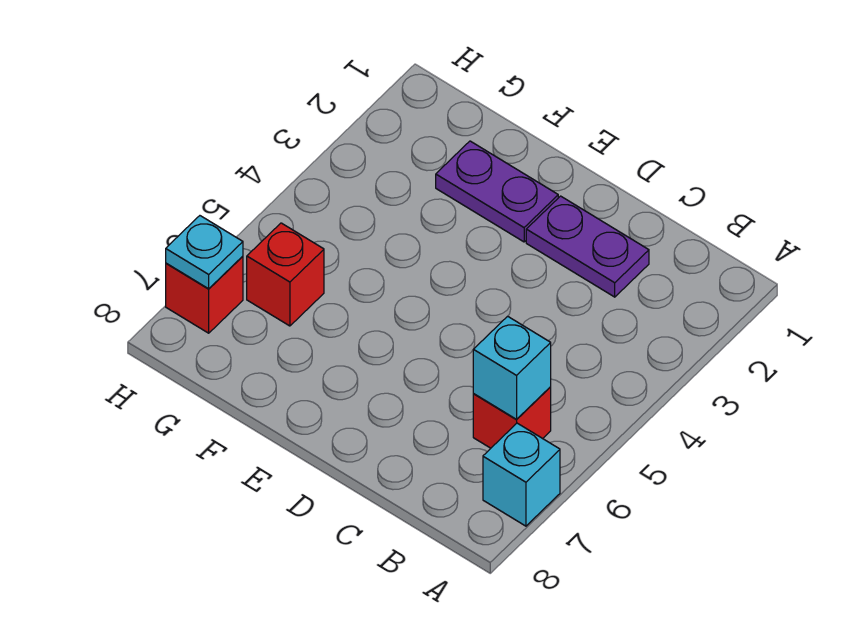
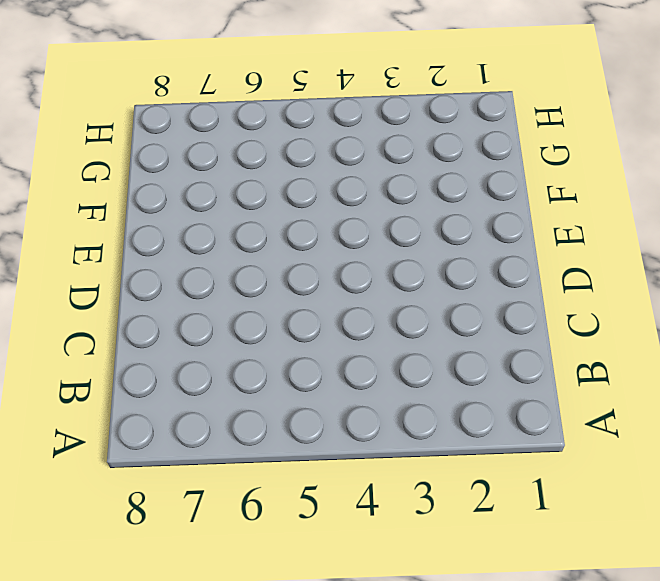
none -> cyan brick A7 level 1
none -> red brick B6 level 1

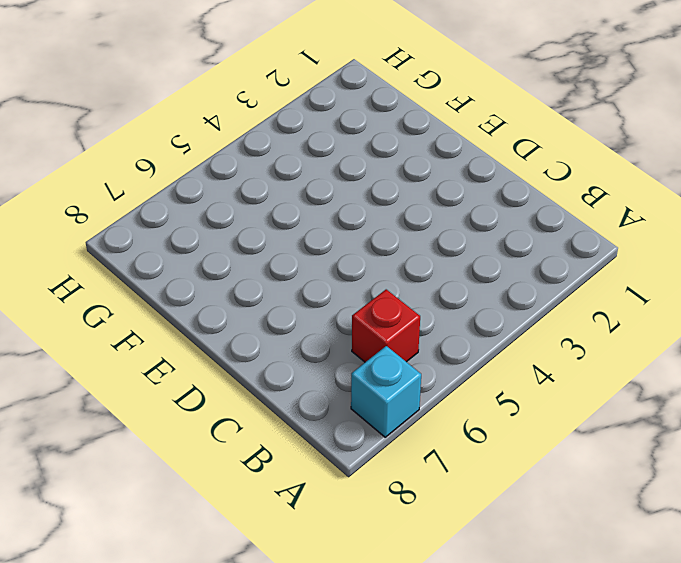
none -> purple plate C2:D2 level 1
none -> purple plate E2:F2 level 1

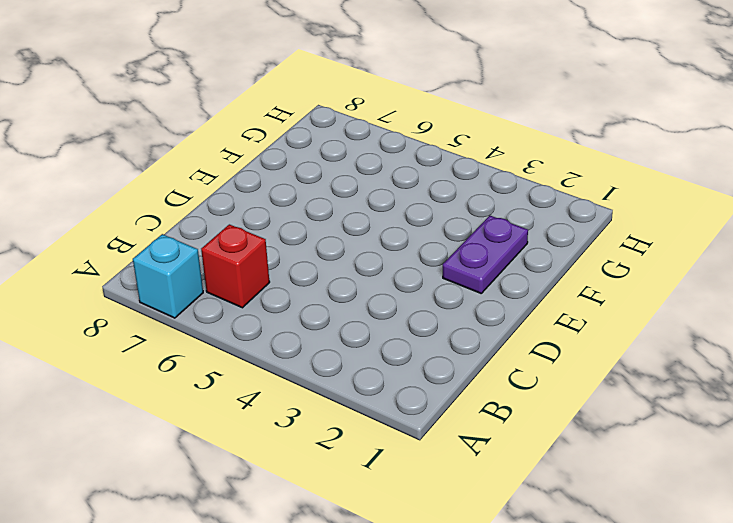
none -> purple plate C2:D2 level 1
none -> red brick G6 level 1

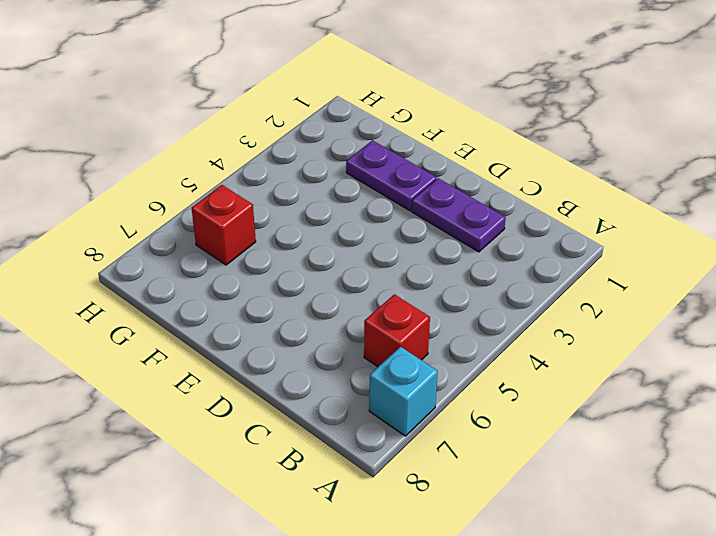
none -> red brick H7 level 1
none -> cyan brick B6 level 2

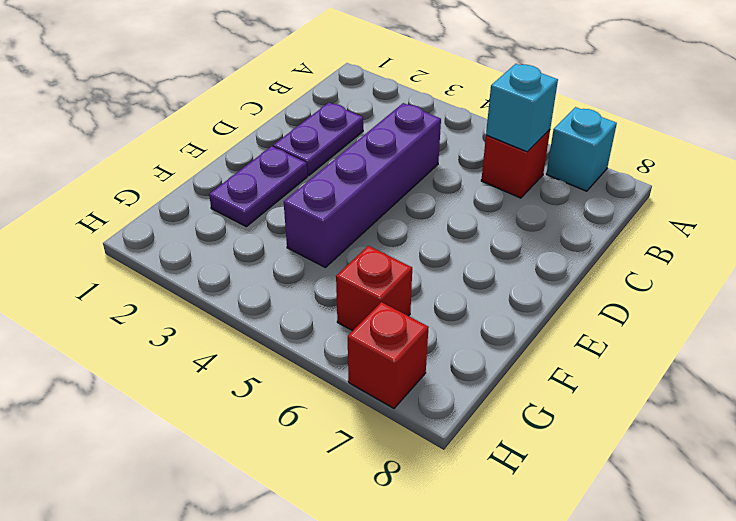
purple brick C4:F4 level 1 -> none
none -> cyan plate H7 level 2

